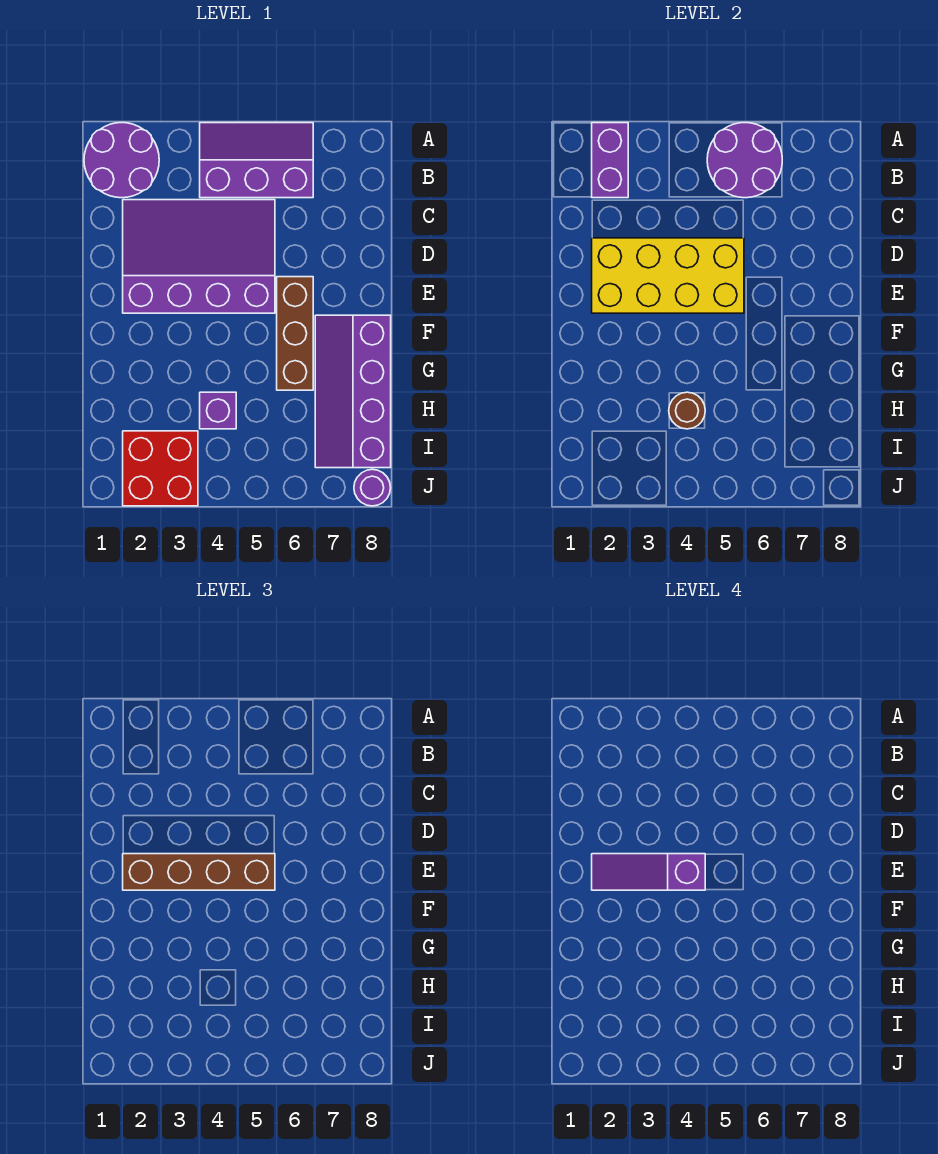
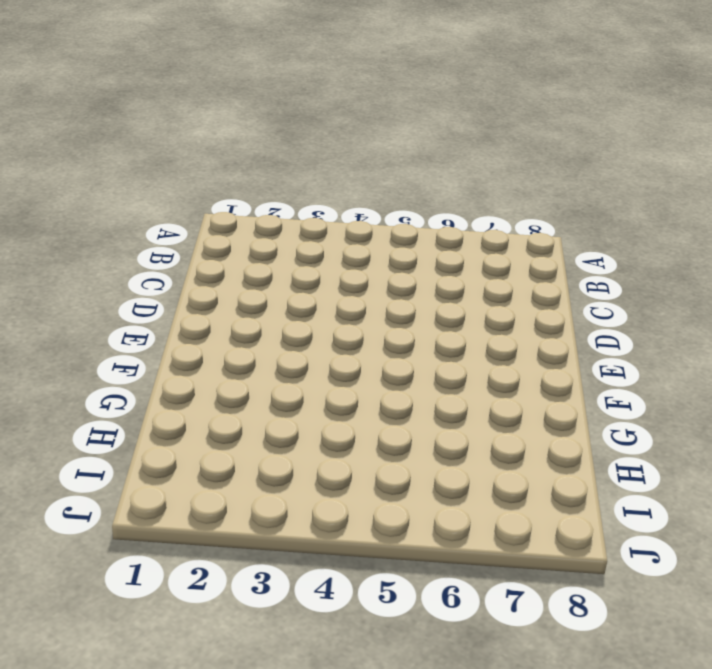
none -> purple round brick A1:B2 level 1
none -> purple slope A4:B6 level 1 top B
none -> purple slope C2:E5 level 1 top E

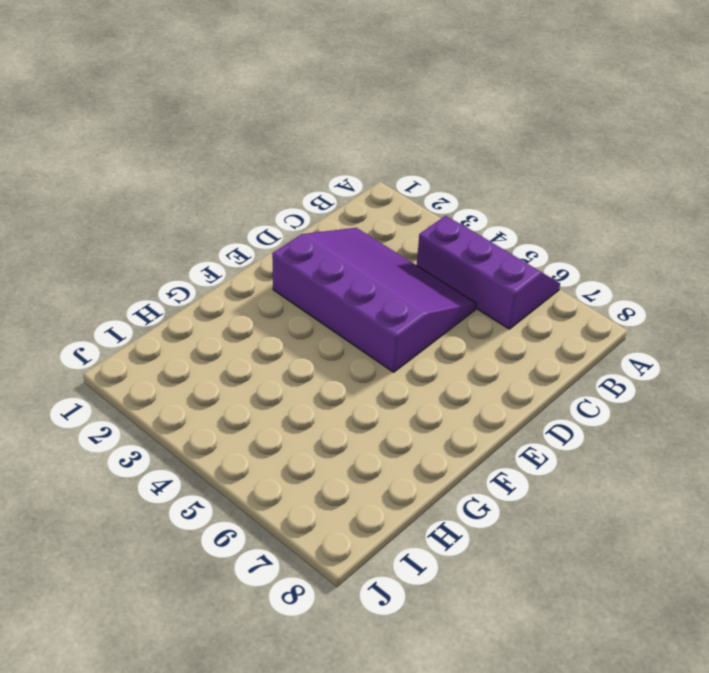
none -> purple round brick A1:B2 level 1
none -> brown brick E6:G6 level 1
none -> purple slope F7:I8 level 1 top 8

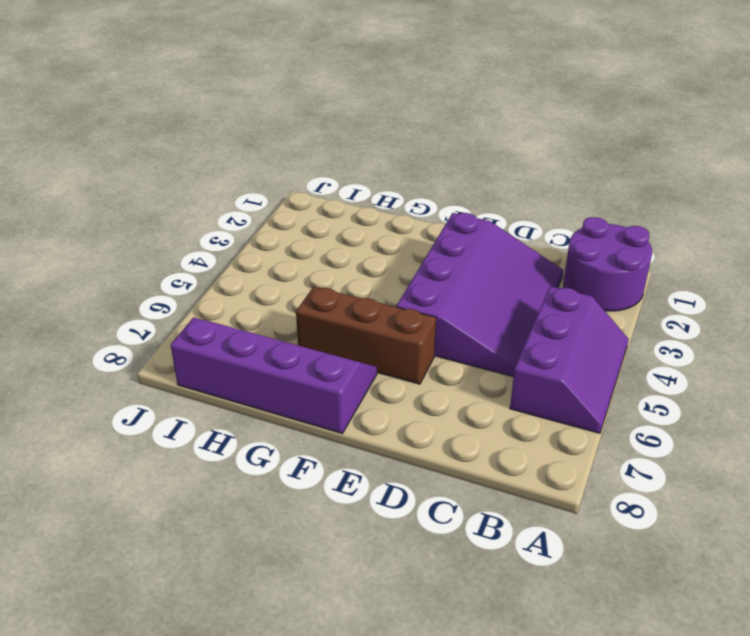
none -> purple brick H4 level 1
none -> red brick I2:J3 level 1
none -> purple round brick J8 level 1

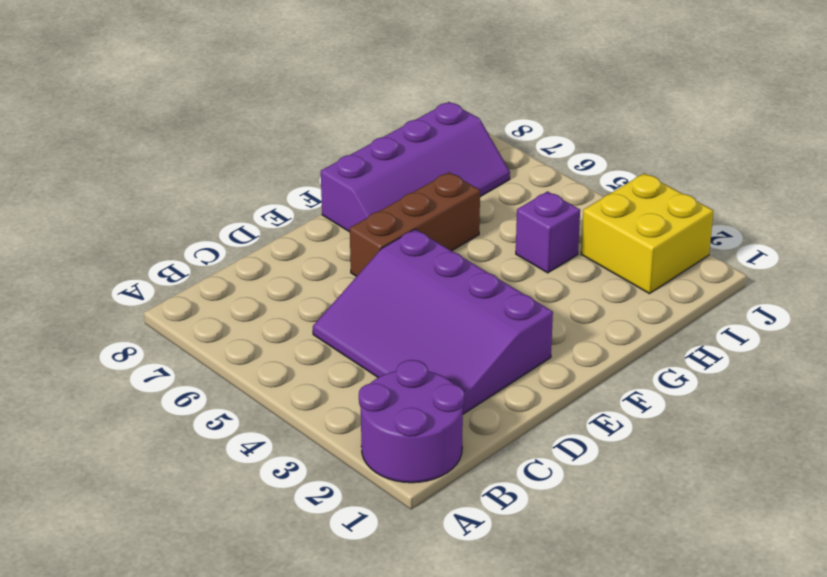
yellow brick I2:J3 level 1 -> red brick I2:J3 level 1
none -> purple slope A4:B6 level 1 top B
none -> purple round brick J8 level 1
none -> purple brick A2:B2 level 2

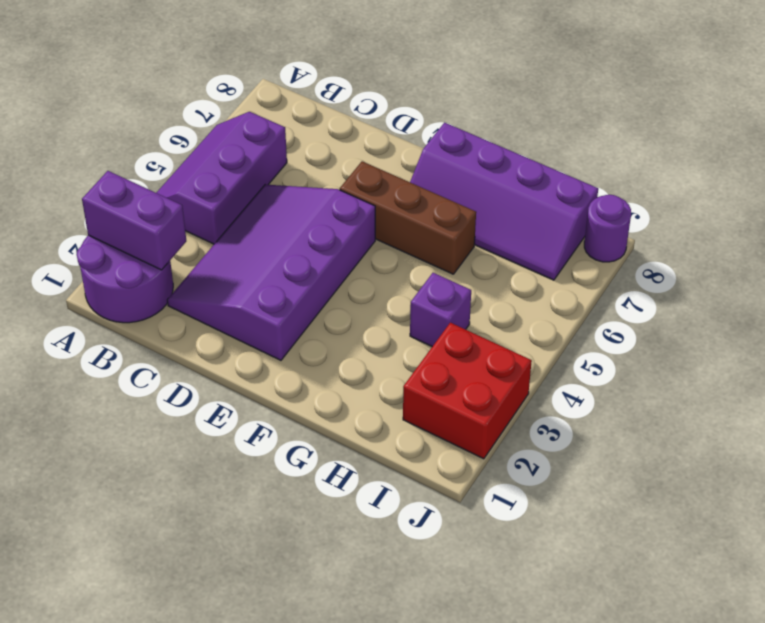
none -> purple round brick A5:B6 level 2
none -> yellow brick D2:E5 level 2
none -> brown round brick H4 level 2

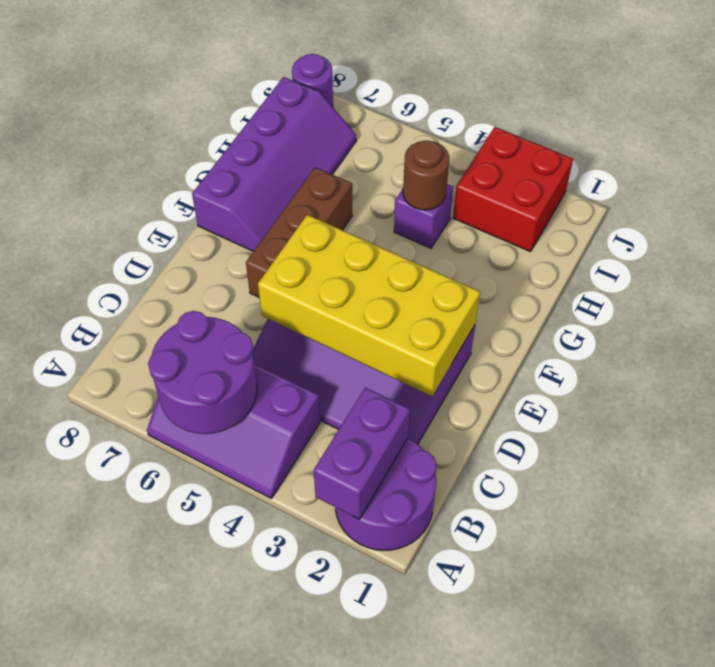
none -> brown brick E2:E5 level 3
none -> purple slope E2:E4 level 4 top 4

